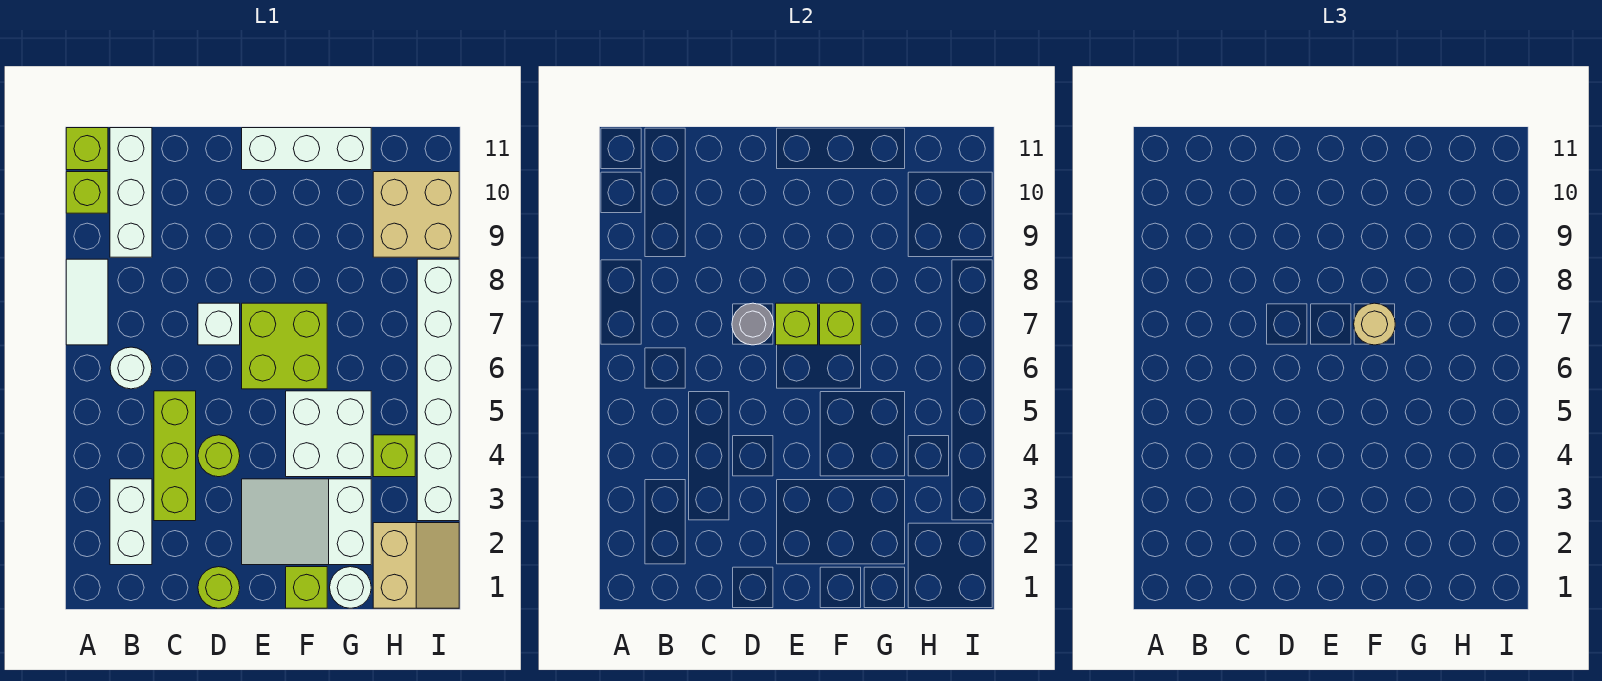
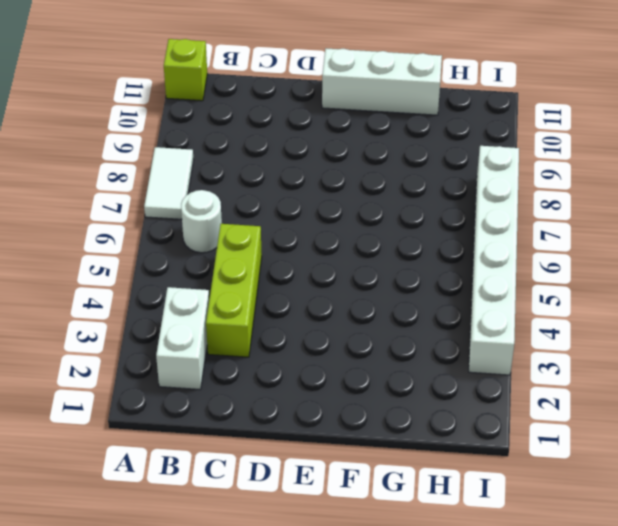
none -> lime brick A10 level 1
none -> white brick B9:B11 level 1
none -> lime round brick D1 level 1

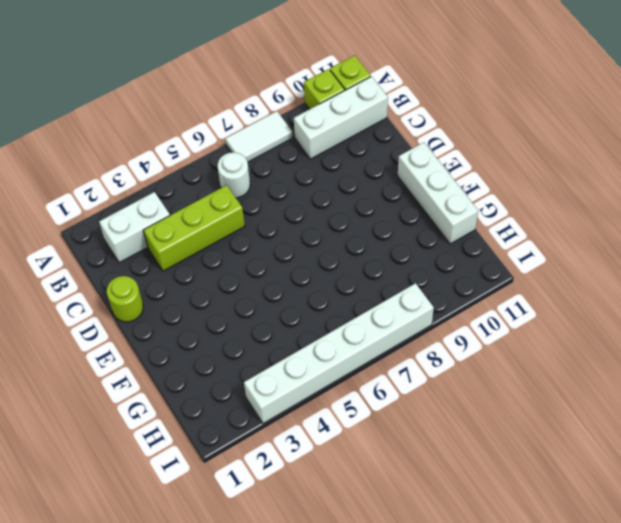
none -> lime round brick D4 level 1
none -> white brick D7 level 1
none -> white slope E2:G3 level 1 top G

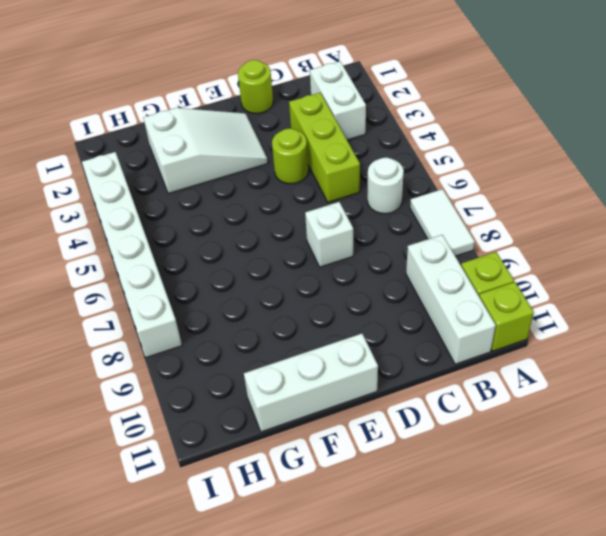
none -> lime brick E6:F7 level 1
none -> lime brick F1 level 1
none -> white brick F4:G5 level 1

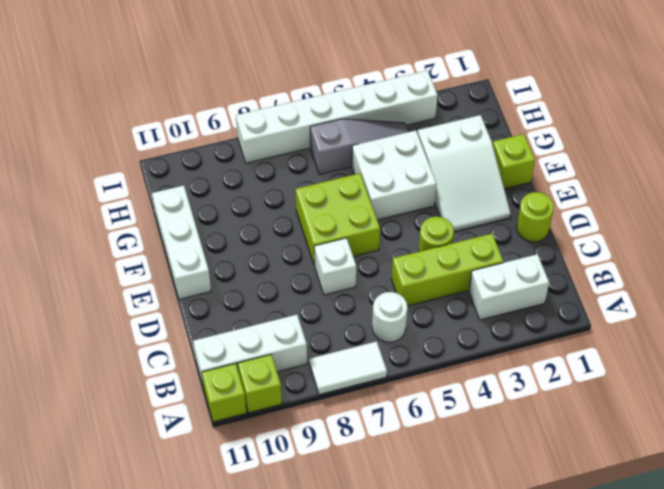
grey slope H4:H6 level 1 top 6 -> lime brick H4 level 1
none -> white round brick G1 level 1
none -> tan slope H1:I2 level 1 top H
none -> tan brick H9:I10 level 1

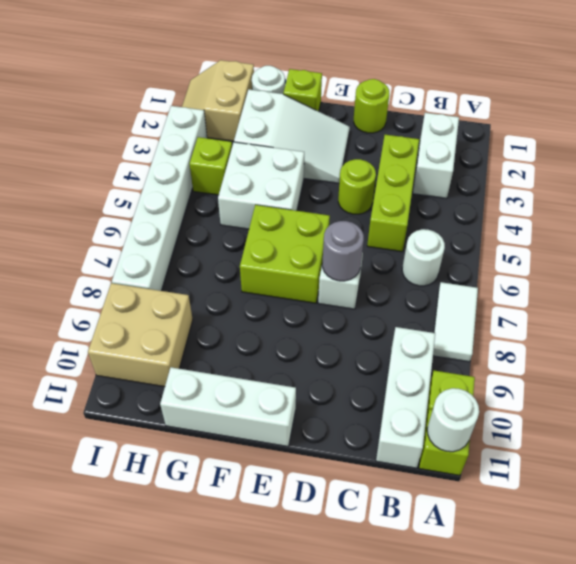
white round brick A11 level 2 -> none
none -> lime brick E7 level 2
none -> lime brick F7 level 2
none -> tan round brick F7 level 3

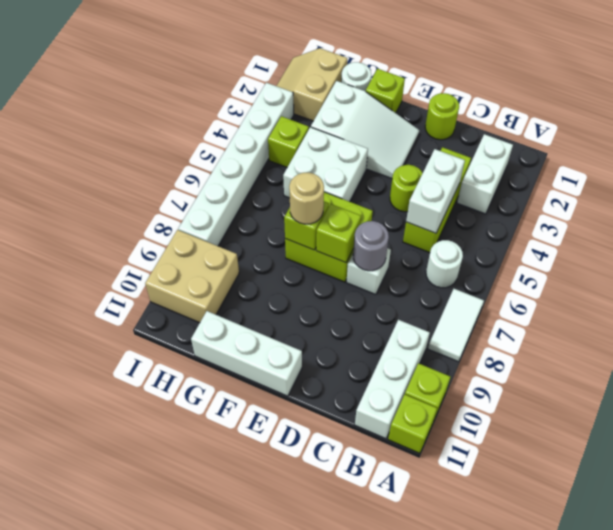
white brick C4:C5 level 2 -> none

